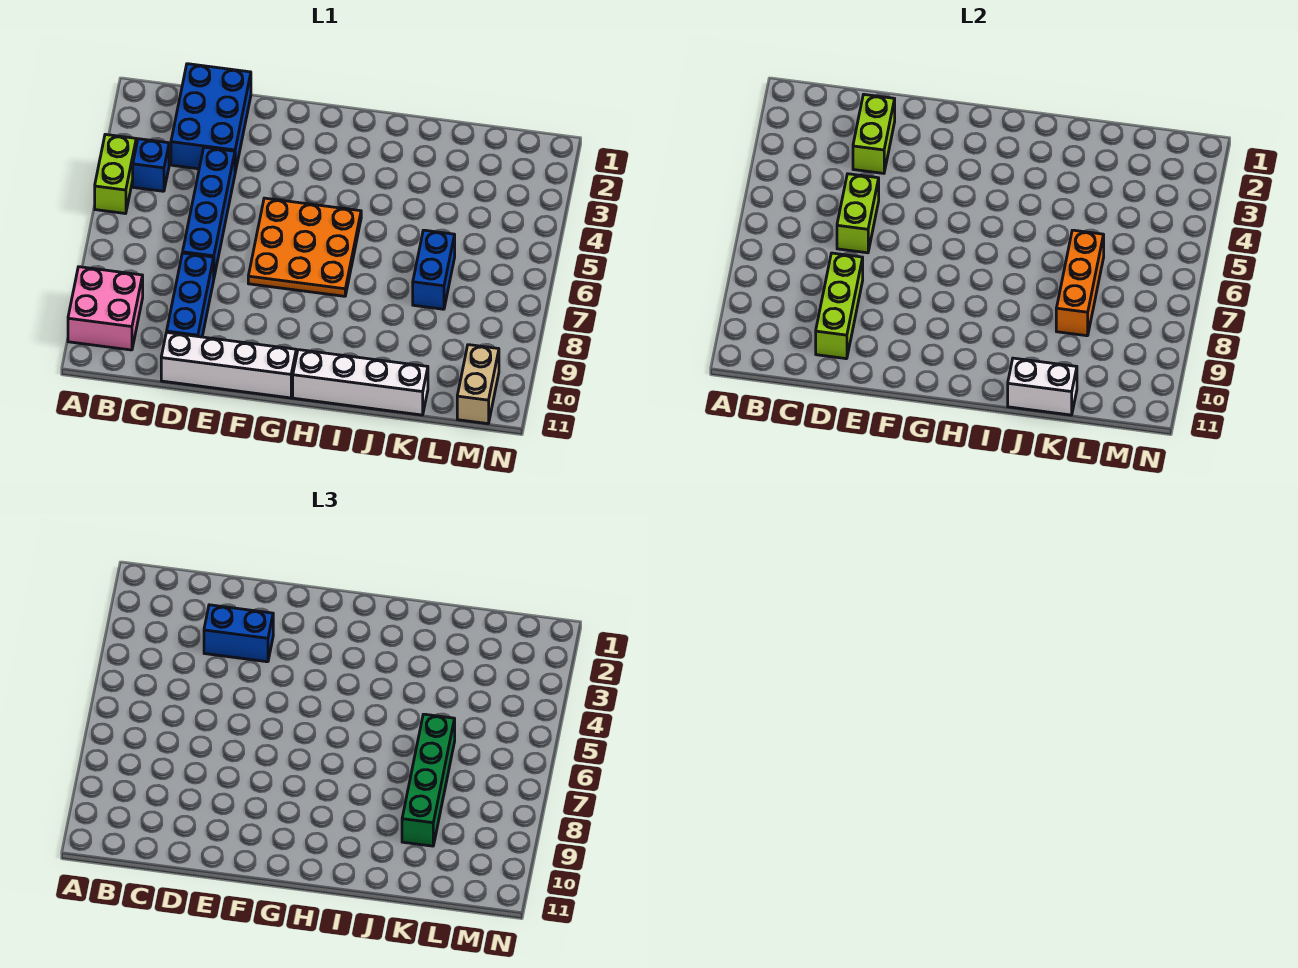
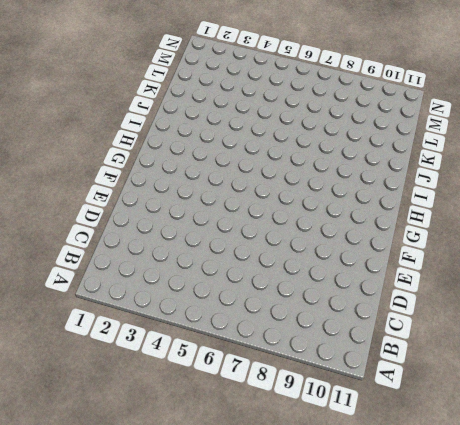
none -> lime brick A4:A5 level 1
none -> pink brick A9:B10 level 1
none -> blue brick B4 level 1

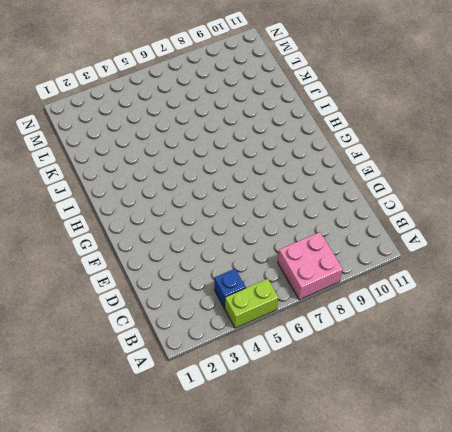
pink brick A7:B8 level 1 -> pink brick A9:B10 level 1
none -> blue brick C1:D3 level 1
none -> blue brick D4:D7 level 1
none -> blue brick D8:D10 level 1

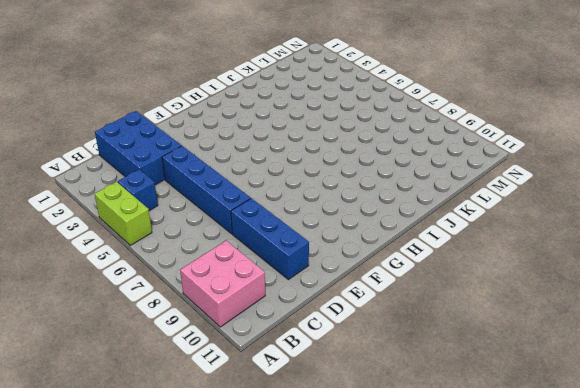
none -> white brick D11:G11 level 1
none -> orange plate F5:H7 level 1
none -> white brick H11:K11 level 1

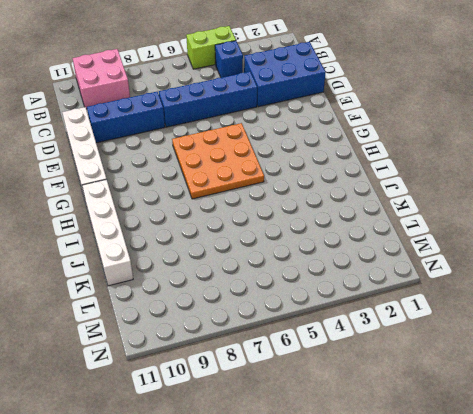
none -> blue brick K6:K7 level 1
none -> tan brick M10:M11 level 1
none -> lime brick D2:D3 level 2

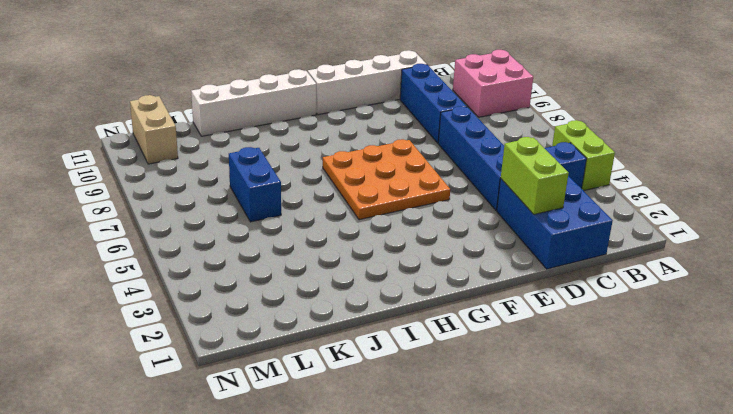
none -> lime brick D5:D6 level 2
none -> lime brick D8:D10 level 2
none -> white brick J11:K11 level 2

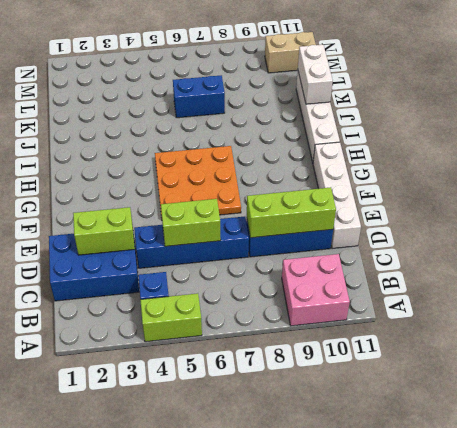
none -> orange brick K6:K8 level 2
none -> blue brick D3:E3 level 3
none -> green brick K6:K9 level 3

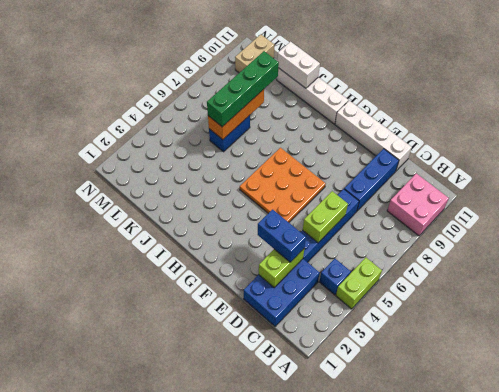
none -> lime brick D8:D10 level 2

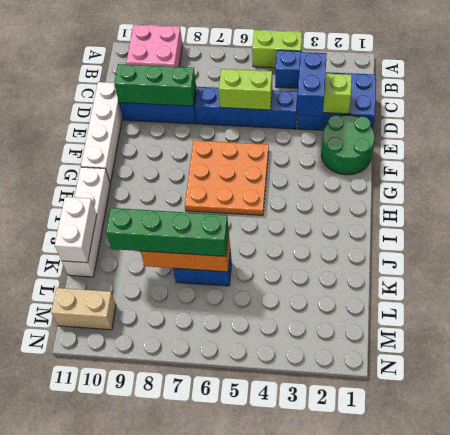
green brick D8:D10 level 2 -> lime brick D8:D10 level 2
green round brick E1:F2 level 1 -> none

